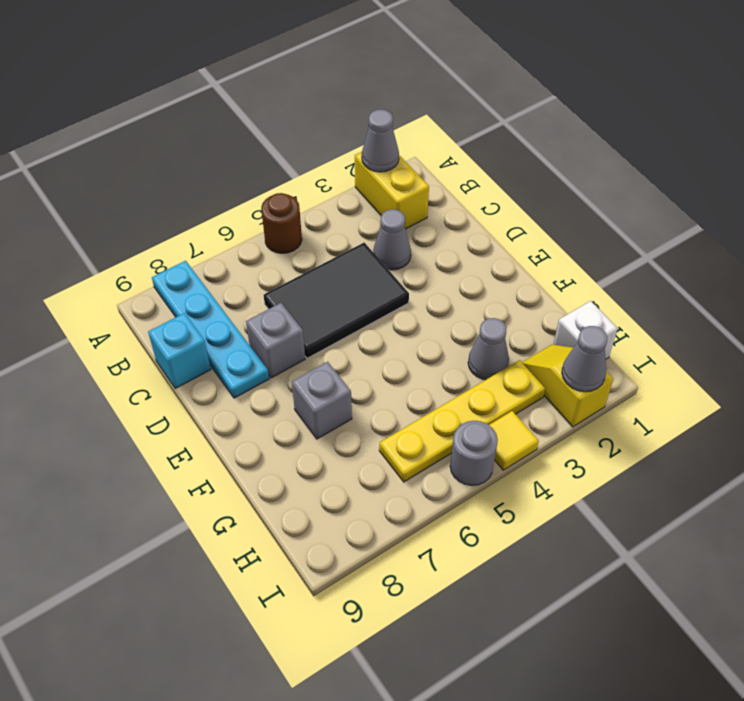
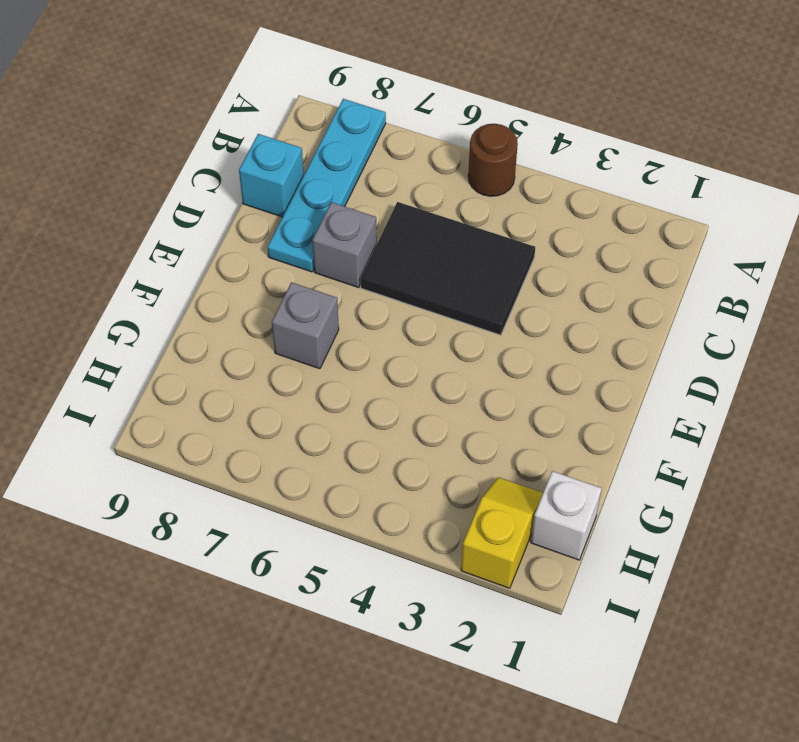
none -> yellow brick A2:B2 level 1
none -> grey cone C3 level 1
none -> grey cone G3 level 1

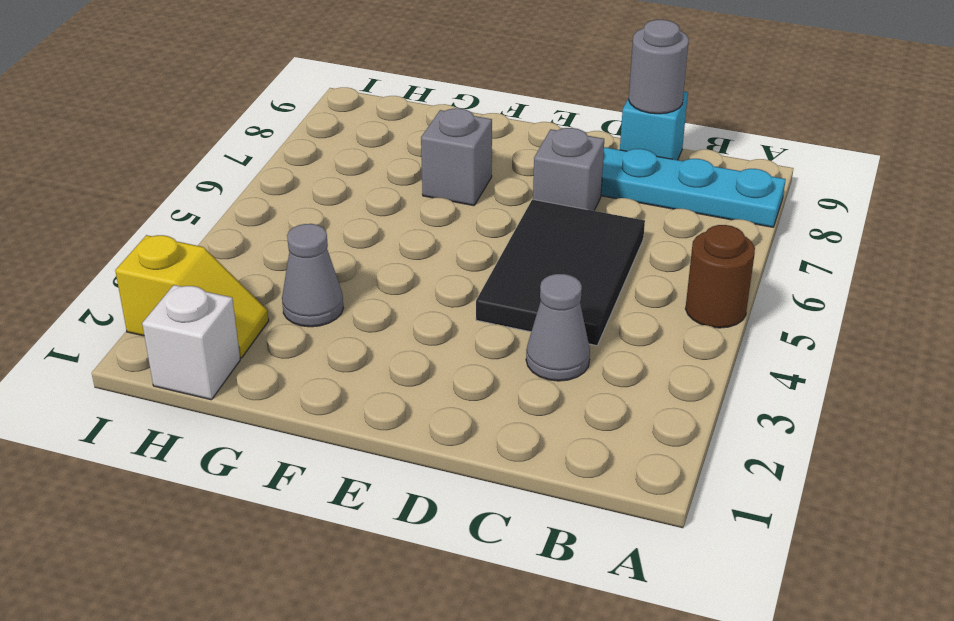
grey round brick C9 level 2 -> grey round brick I5 level 1
none -> yellow brick A2:B2 level 1
none -> yellow plate H3:H6 level 1
none -> yellow tile I4 level 1

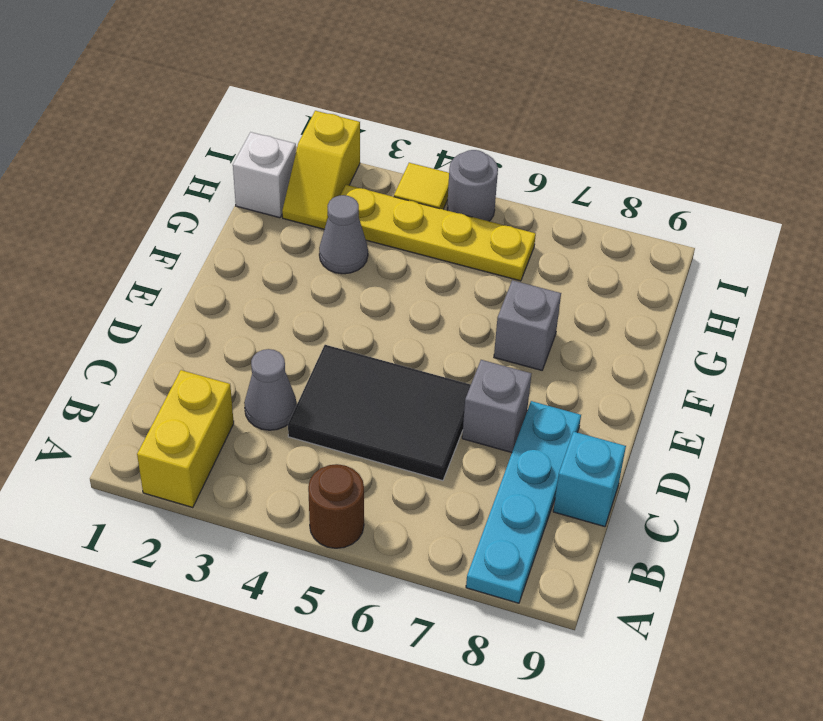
none -> grey cone A2 level 2
none -> grey cone I2 level 2

